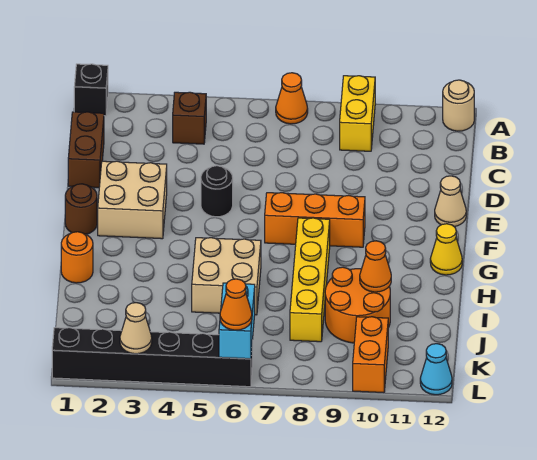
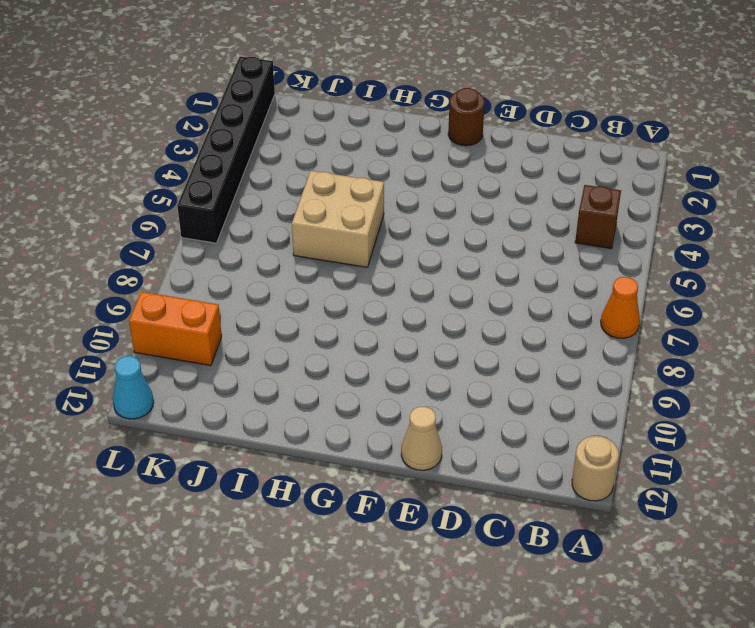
none -> black brick A1 level 1
none -> yellow brick A9:B9 level 1
none -> brown brick C1:D1 level 1

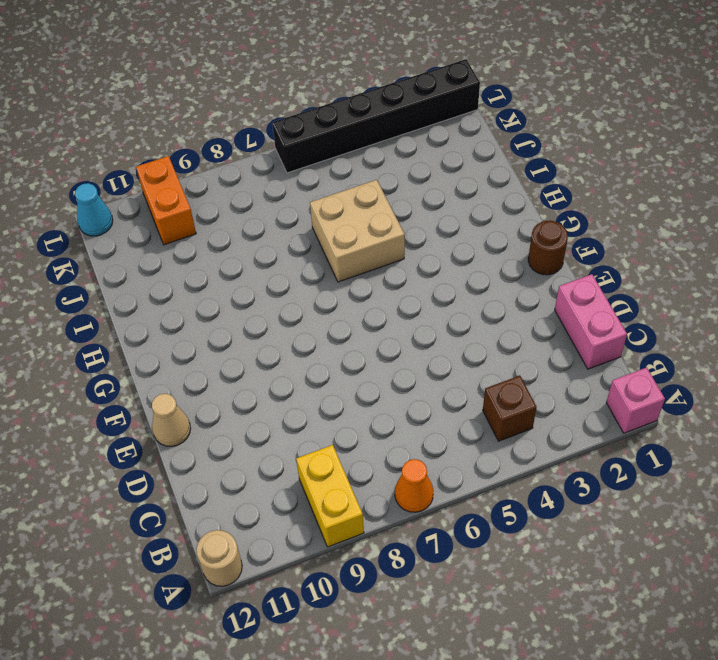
pink brick A1 level 1 -> black brick A1 level 1
pink brick C1:D1 level 1 -> brown brick C1:D1 level 1
none -> tan brick E2:F3 level 1
none -> black round brick E5 level 1
none -> orange brick F7:F9 level 1

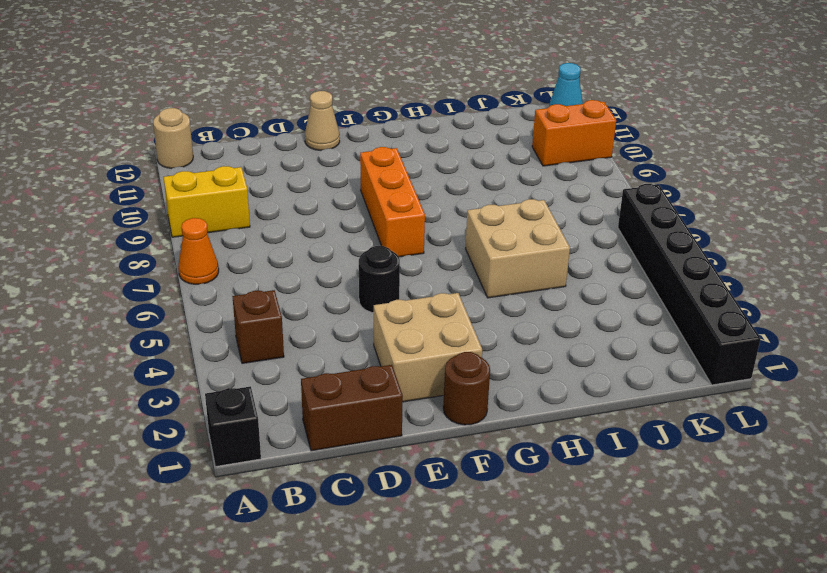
none -> yellow brick G8:J8 level 1
none -> yellow cone G12 level 1
none -> orange round brick H1 level 1

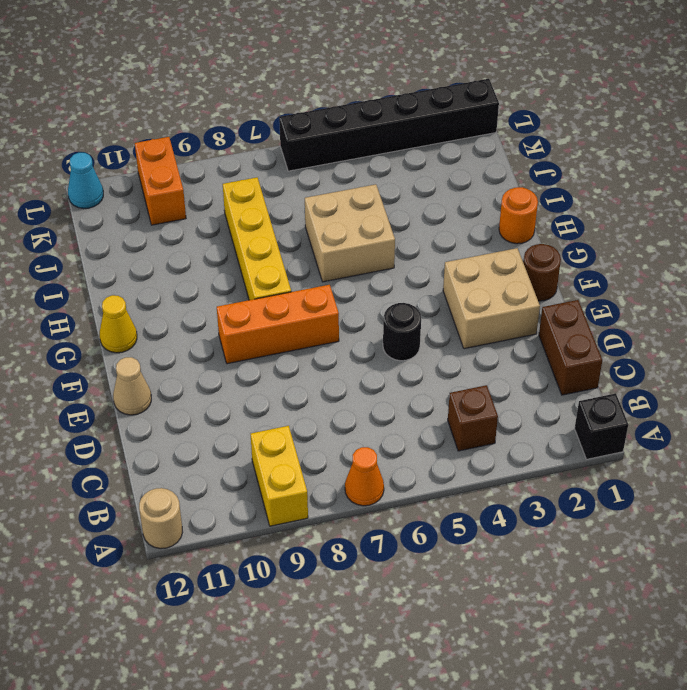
none -> orange round brick I9:J10 level 1
none -> orange cone I10 level 2
none -> cyan brick K6:L6 level 2

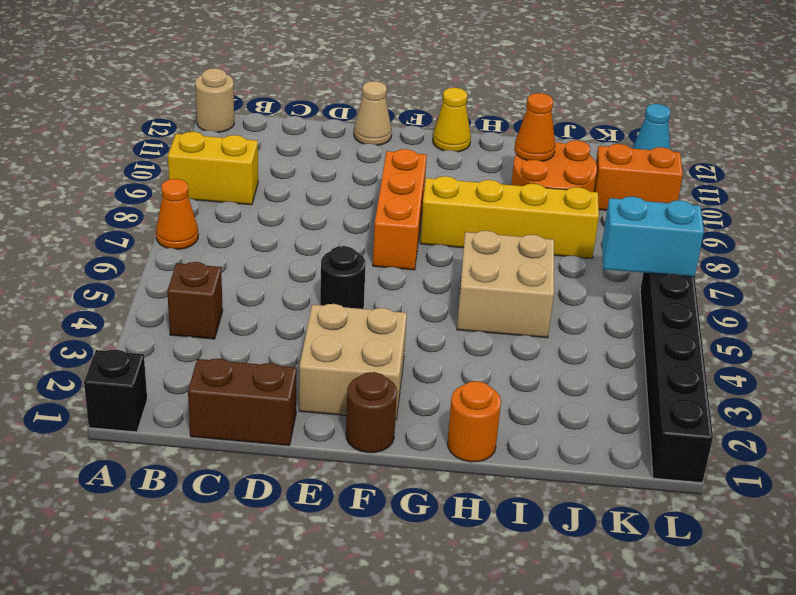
none -> tan cone L3 level 2
none -> orange cone L6 level 3

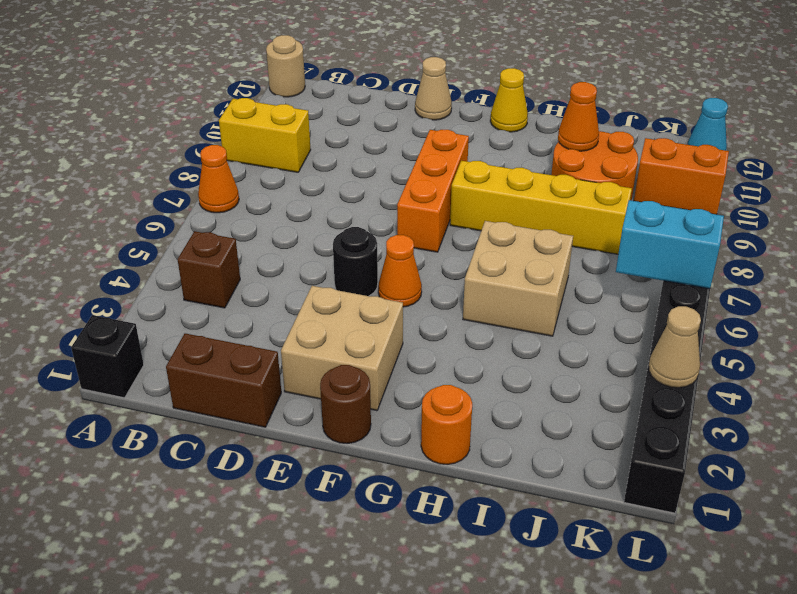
orange cone F5 level 1 -> orange cone L6 level 3

